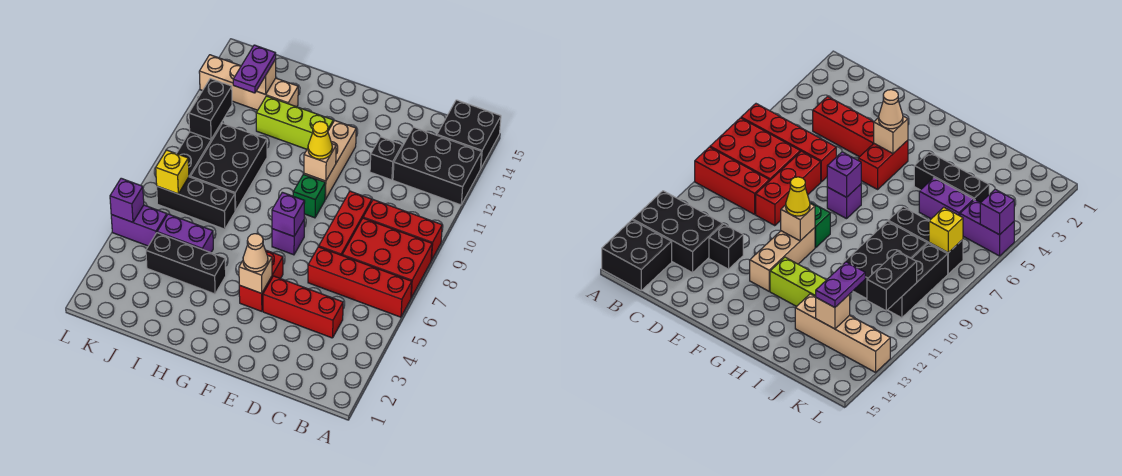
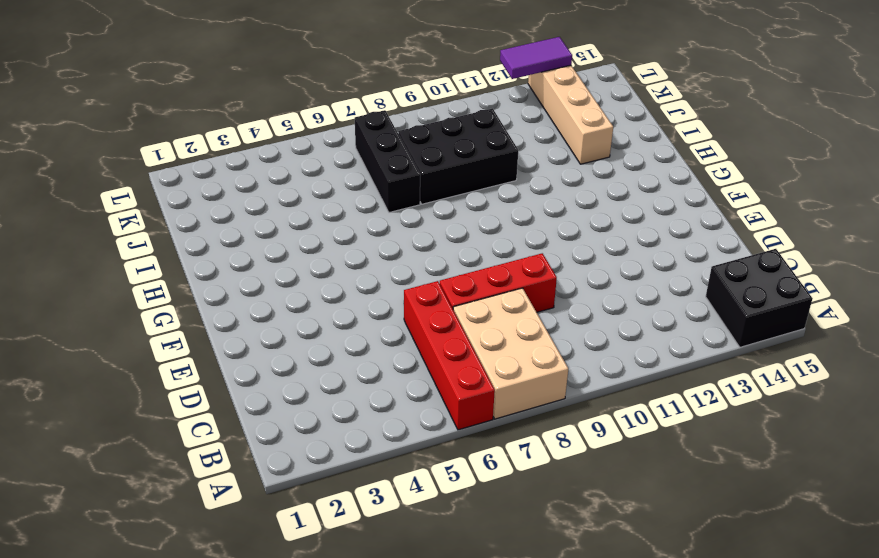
tan brick A7:C8 level 1 -> red brick A7:C8 level 1
purple tile L12:L13 level 2 -> none
none -> red brick A9:C9 level 1
none -> black brick A12:C13 level 1
none -> red brick C4:E4 level 1
none -> black brick D12 level 1

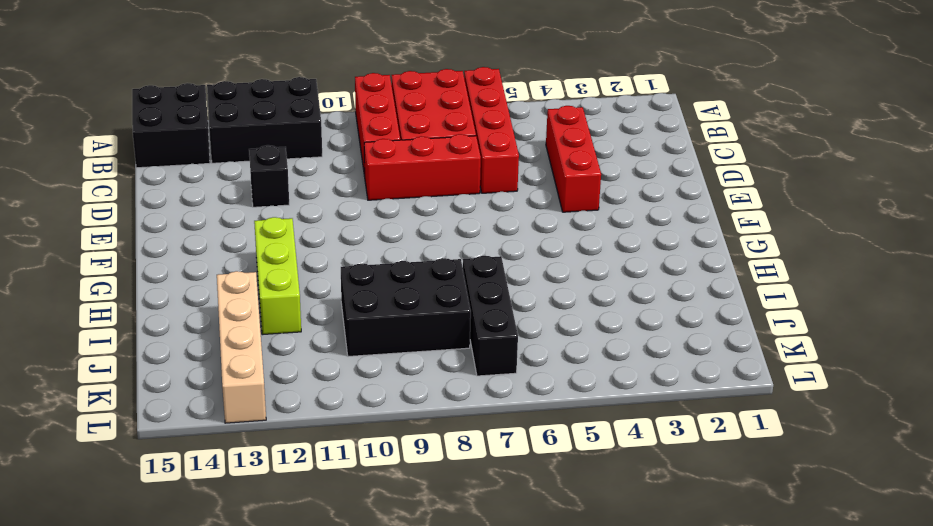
black brick A11:B13 level 1 -> black brick A12:C13 level 1
none -> red brick F4:F5 level 1
none -> purple brick F7 level 1
none -> green brick F9 level 1
none -> tan brick F10:F12 level 1

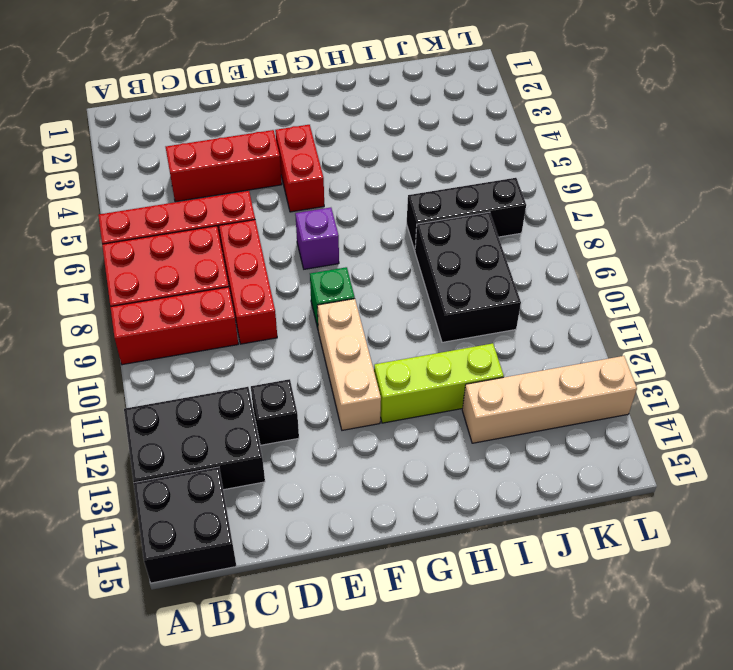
none -> black brick H4:J4 level 1
none -> purple brick I5:J5 level 1
none -> purple brick K5:L5 level 1
none -> black brick K8:K10 level 1

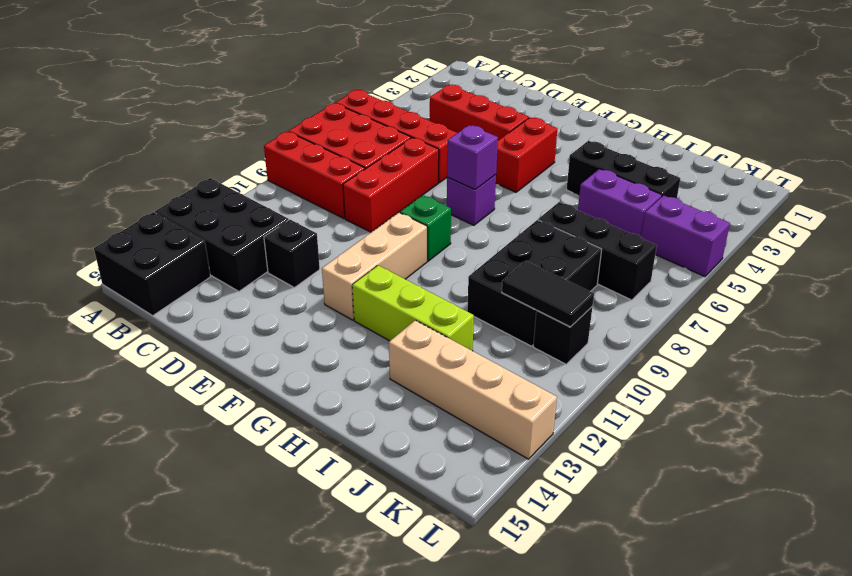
black tile J10:K10 level 2 -> black brick K10:K11 level 2
black brick K10 level 1 -> black brick K8:K10 level 1
none -> tan brick F4 level 2
none -> tan brick F10 level 2
none -> tan brick J13 level 2
none -> yellow brick K7 level 2

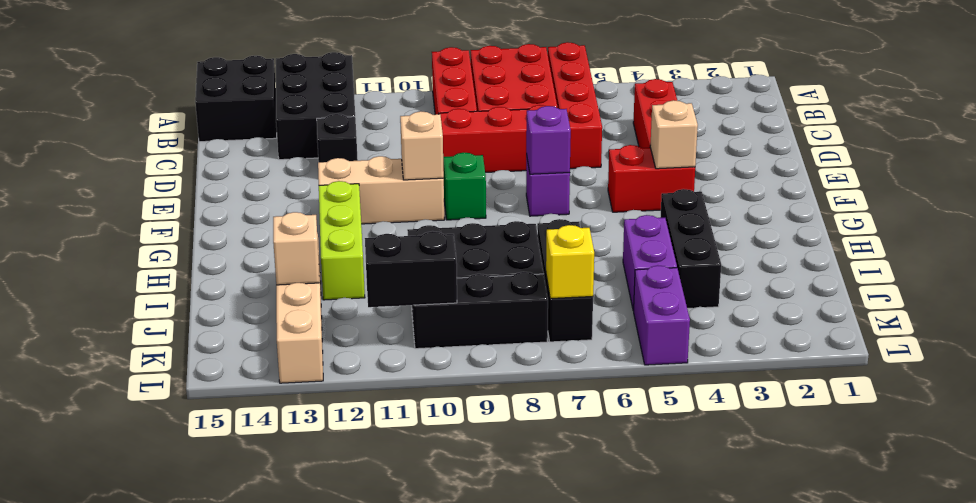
none -> purple brick L5 level 2
none -> tan cone F4 level 3
none -> yellow cone F10 level 3
none -> purple plate J12:J13 level 3

